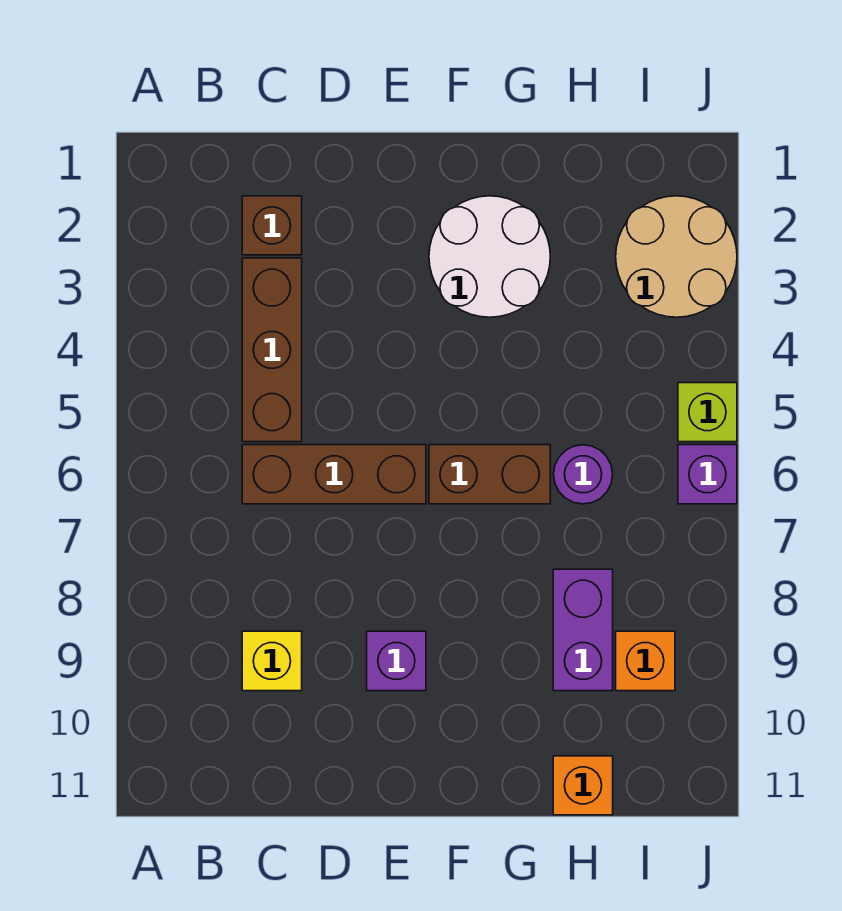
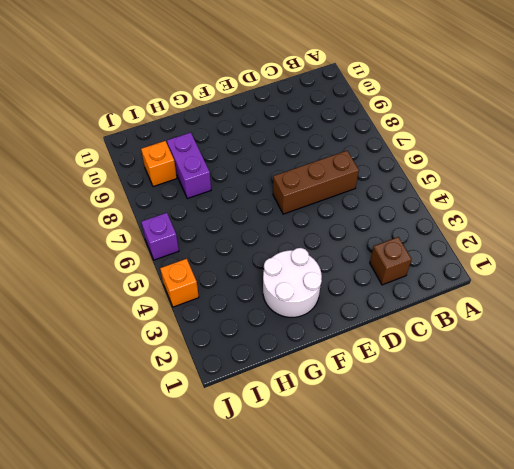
orange brick J4 level 1 -> orange brick H11 level 1
none -> brown brick C3:C5 level 1
none -> yellow brick C9 level 1
none -> purple brick E9 level 1

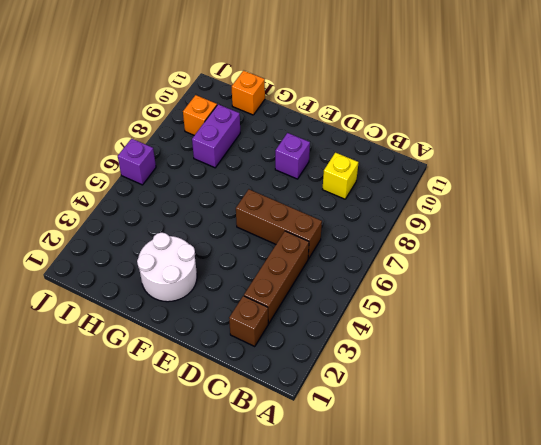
none -> brown brick F6:G6 level 1
none -> purple round brick H6 level 1
none -> tan round brick I2:J3 level 1

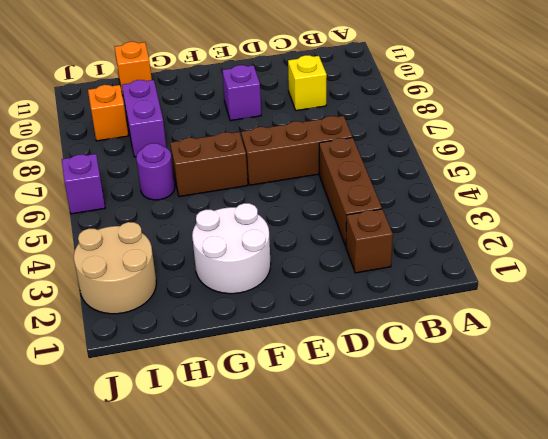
none -> lime brick J5 level 1

